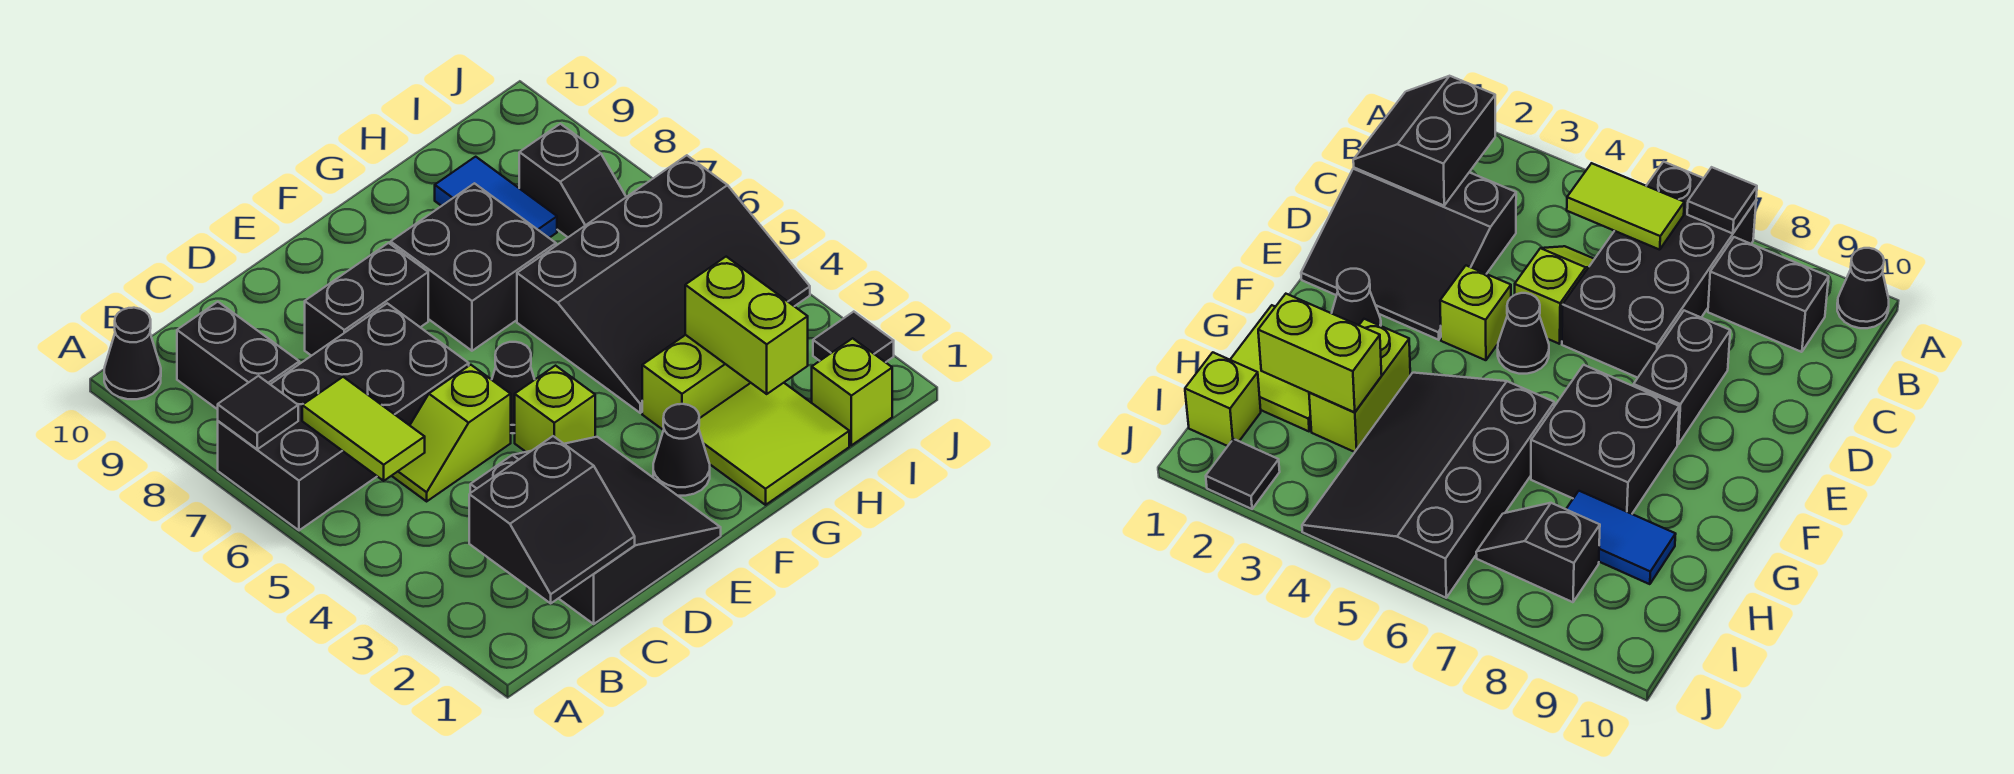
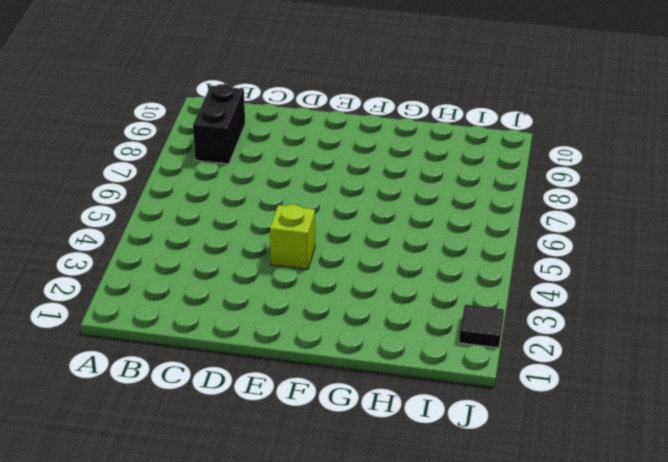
none -> black brick A6:D7 level 1
none -> black cone A10 level 1
none -> black slope C1:E3 level 1 top C

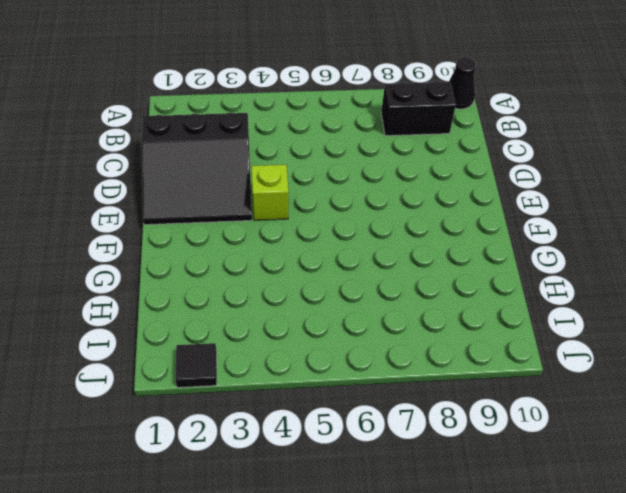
none -> black brick A6:D7 level 1
none -> lime slope C5:D5 level 1 top D
none -> black brick D8:E8 level 1

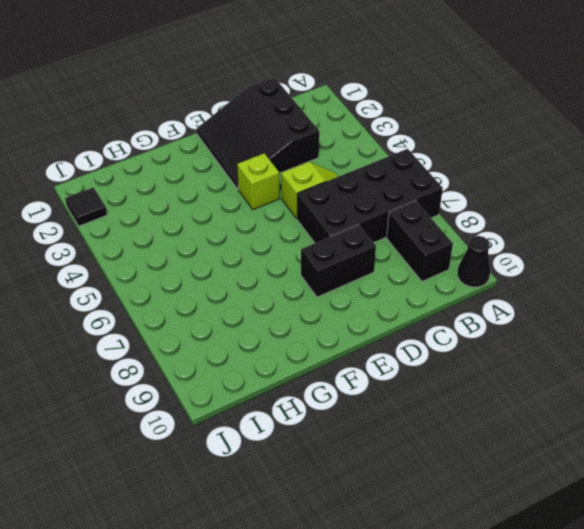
none -> black cone E5 level 1
none -> black cone F2 level 1
none -> black brick F7:G8 level 1

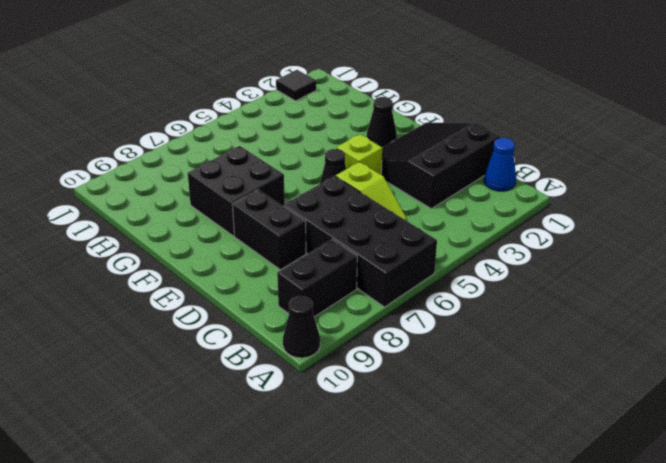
blue cone B1 level 1 -> none
none -> lime tile G1:H2 level 1
none -> lime brick G3:H3 level 1
none -> black slope G4:J6 level 1 top 6

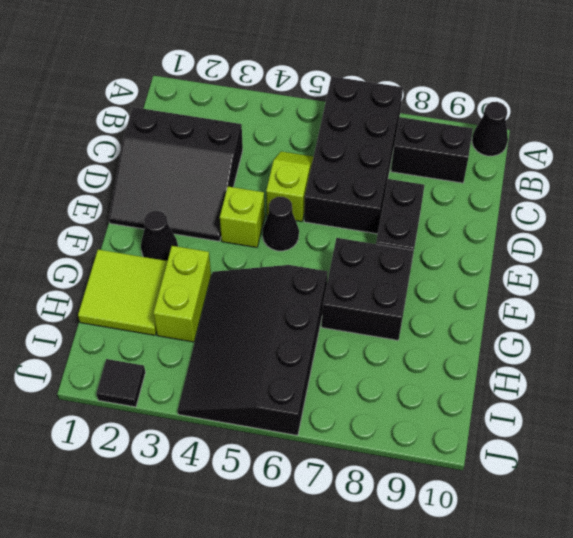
none -> blue tile H8:H9 level 1
none -> lime brick I1 level 1
none -> black slope I7:I8 level 1 top 8

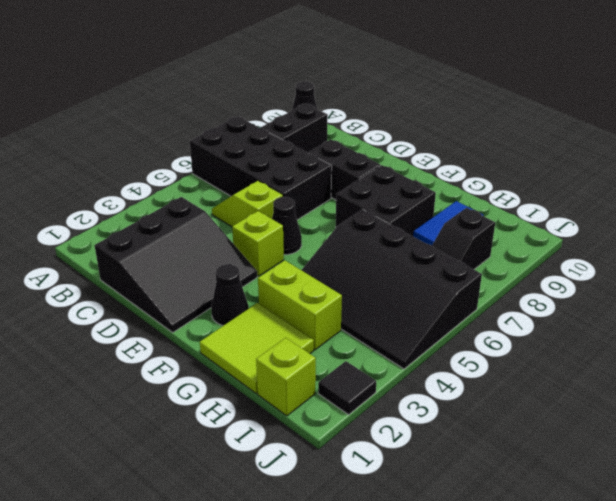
none -> black tile A7 level 2
none -> black slope B1:C2 level 2 top 2
none -> lime tile B5:B6 level 2

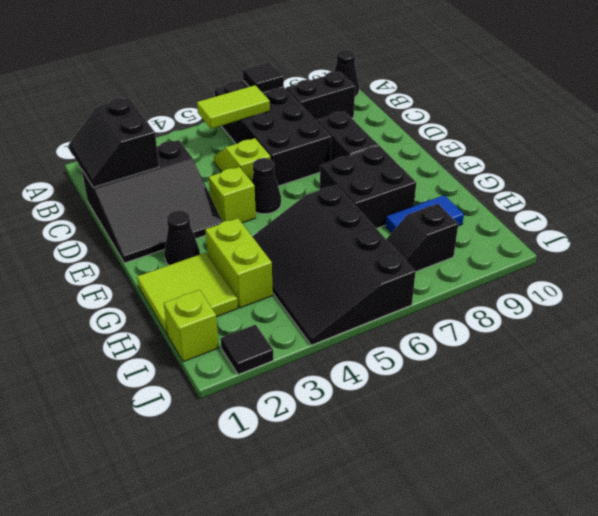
none -> lime brick H2:H3 level 2

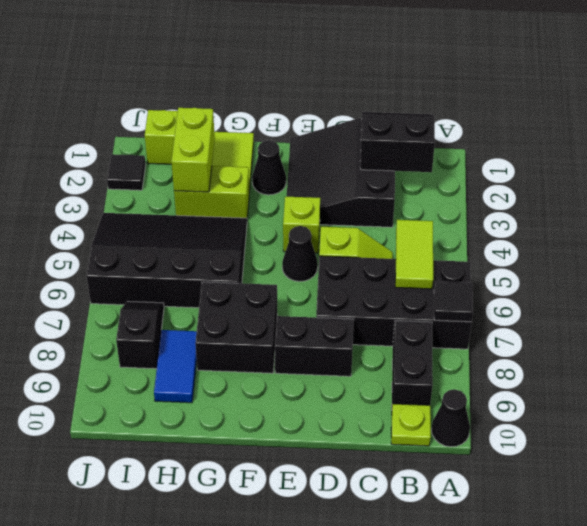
lime plate B10 level 1 -> none

